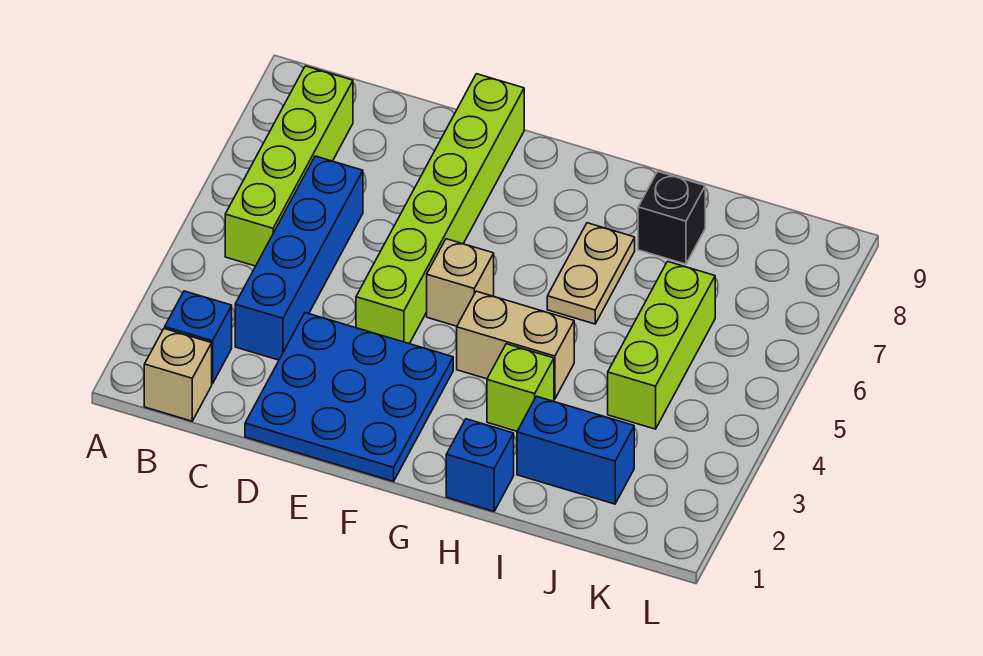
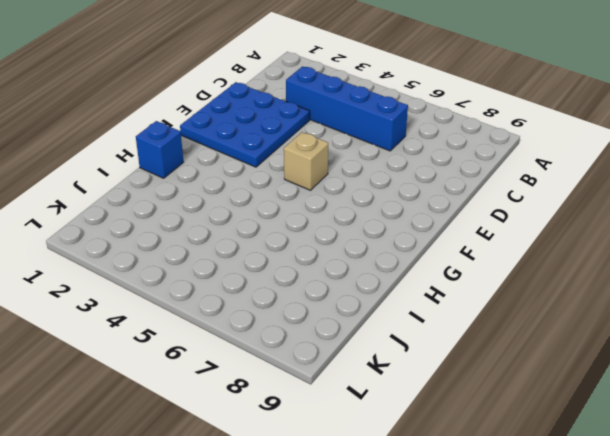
none -> tan brick B1 level 1
none -> blue brick B2 level 1
none -> lime brick B5:B8 level 1

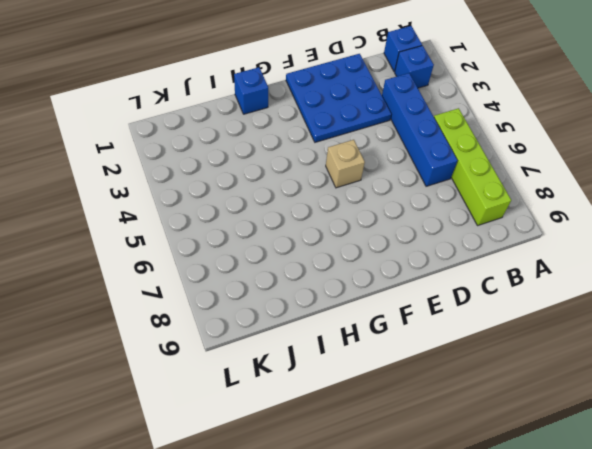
blue brick B1 level 1 -> tan brick B1 level 1
none -> lime brick E4:E9 level 1
none -> tan brick G4:H4 level 1
none -> lime brick H3 level 1

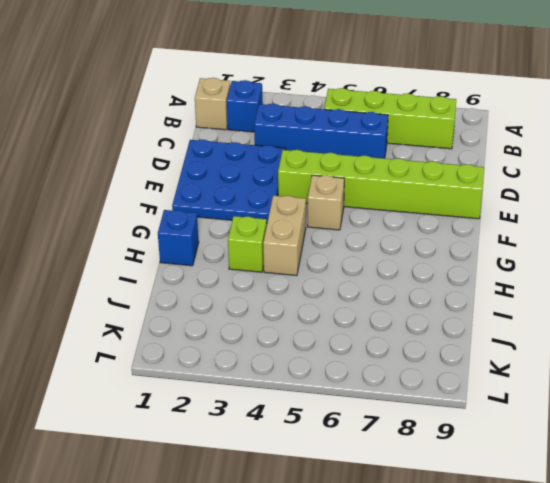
none -> tan plate H6:H7 level 1
none -> blue brick I2:J2 level 1
none -> black brick I8 level 1

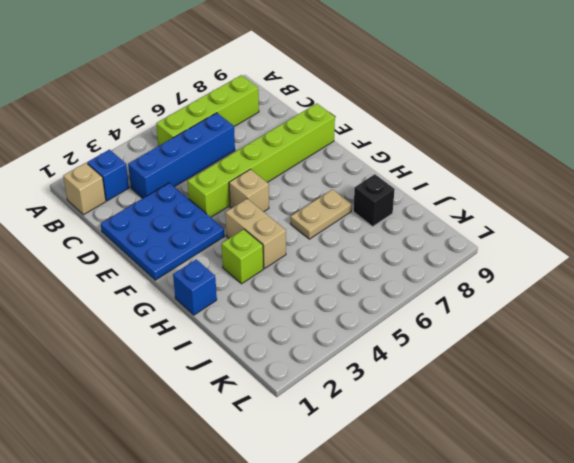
none -> blue brick I2:J2 level 1
none -> lime brick J4:J6 level 1

